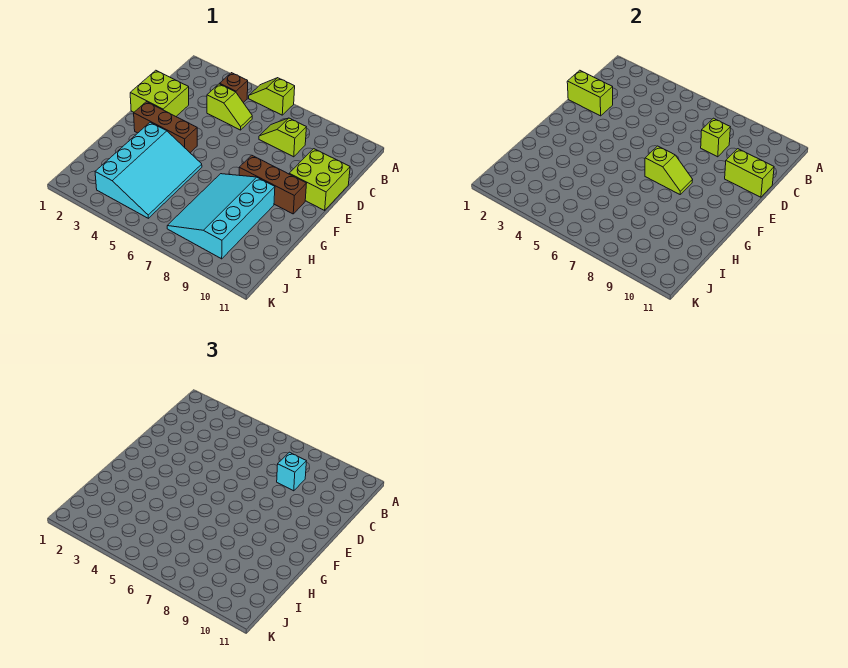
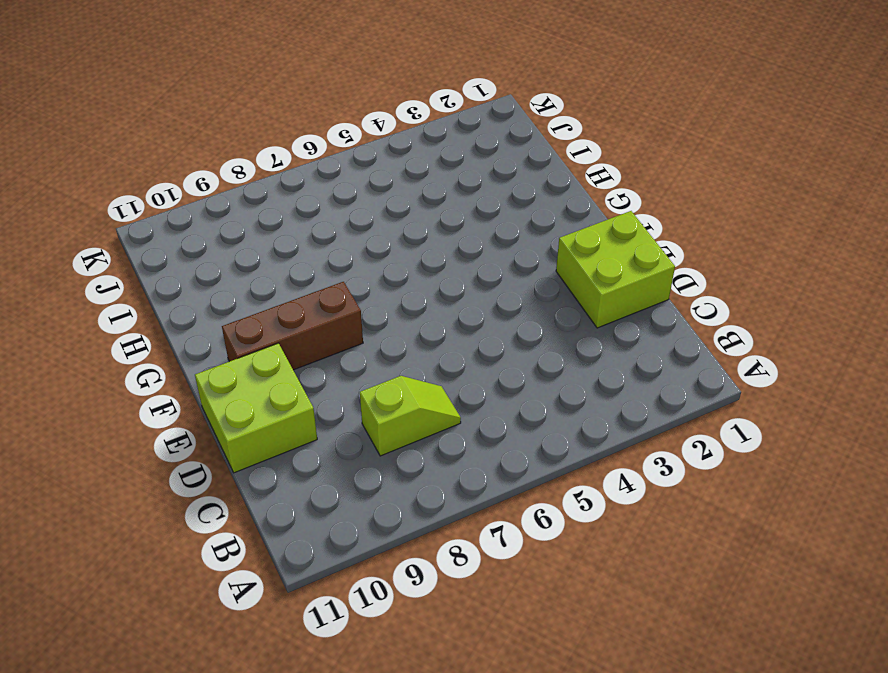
none -> lime slope A5:A6 level 1 top 6
none -> brown brick B4 level 1
none -> lime slope C4:C5 level 1 top 4

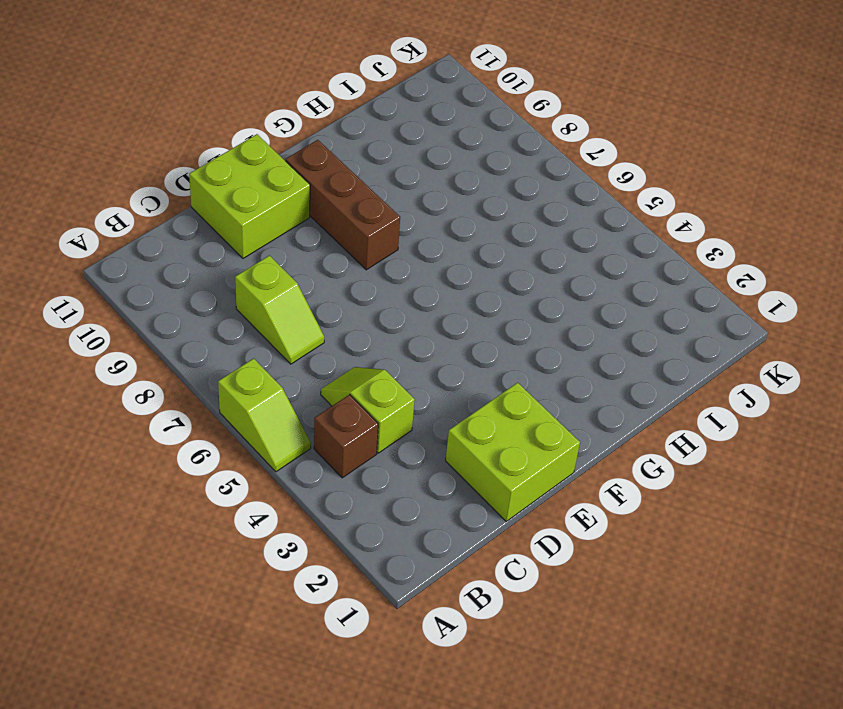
none -> brown brick F2:F4 level 1
none -> cyan slope G3:J5 level 1 top 3
none -> cyan slope G7:J9 level 1 top 9

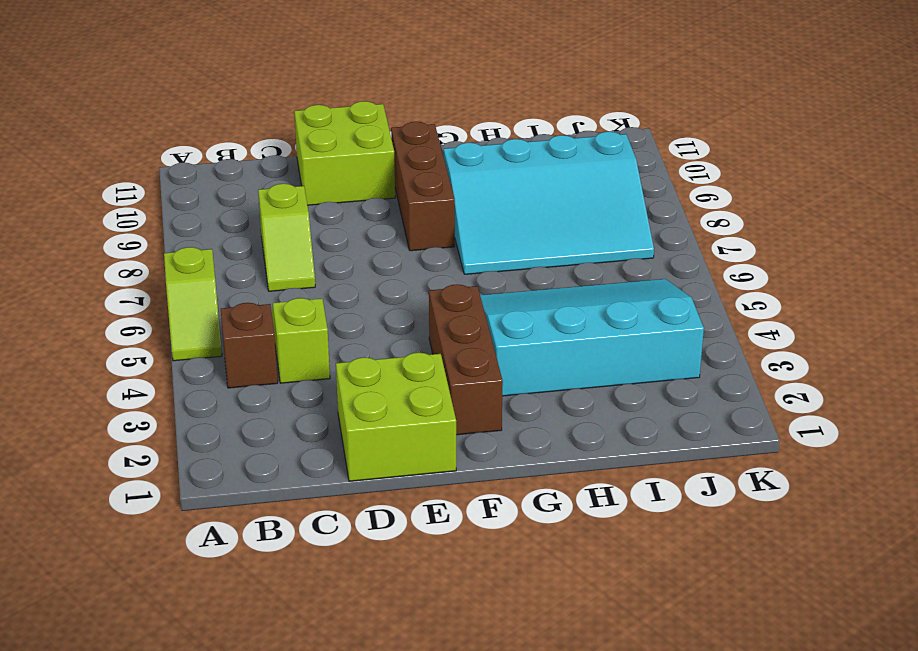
none -> lime brick C8 level 2
none -> lime brick D1:D2 level 2
none -> lime brick D10:D11 level 2

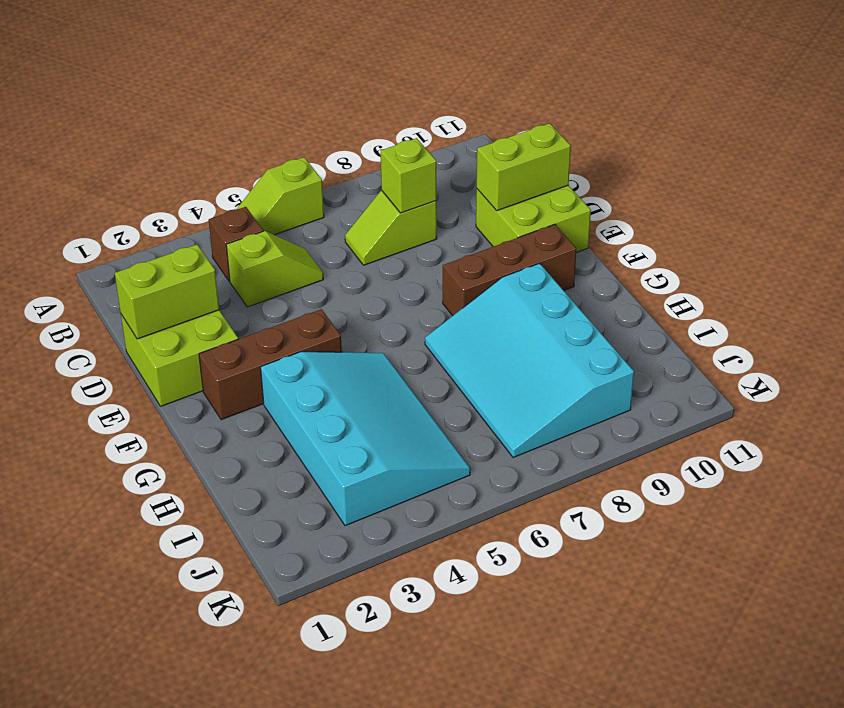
none -> lime slope F7:F8 level 2 top 7
none -> cyan brick C8 level 3

